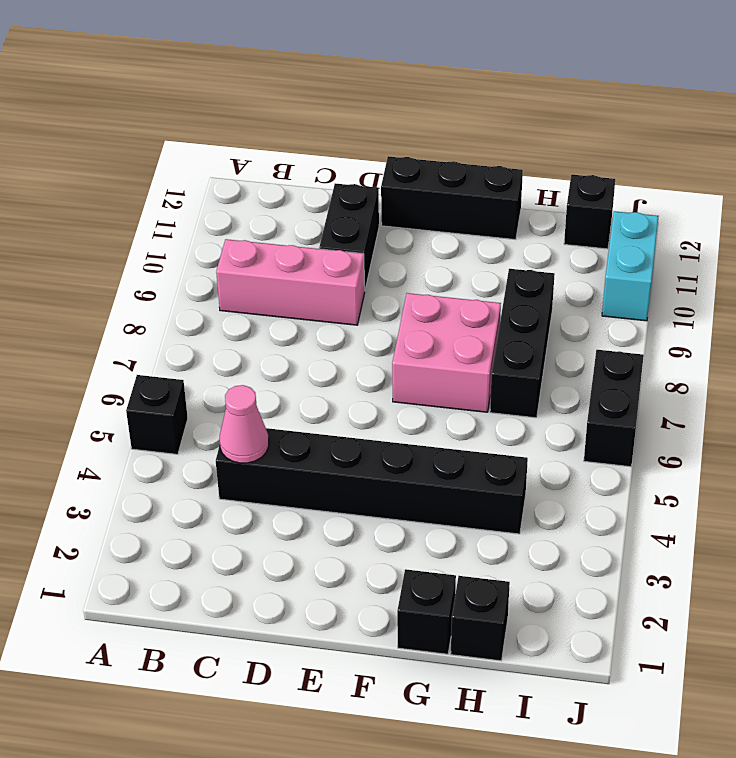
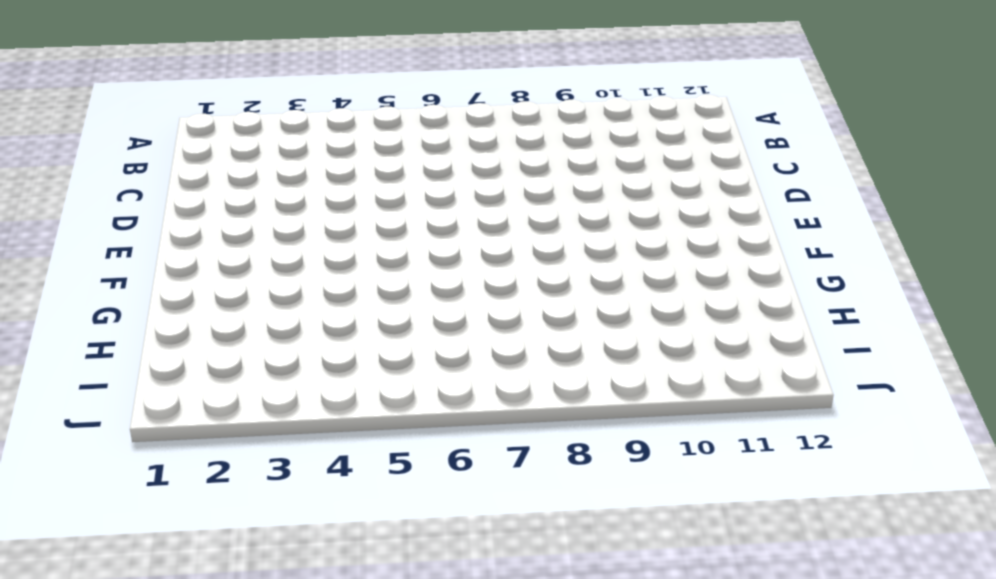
none -> black brick A5 level 1
none -> pink brick B9:D9 level 1
none -> black brick C4:H4 level 1

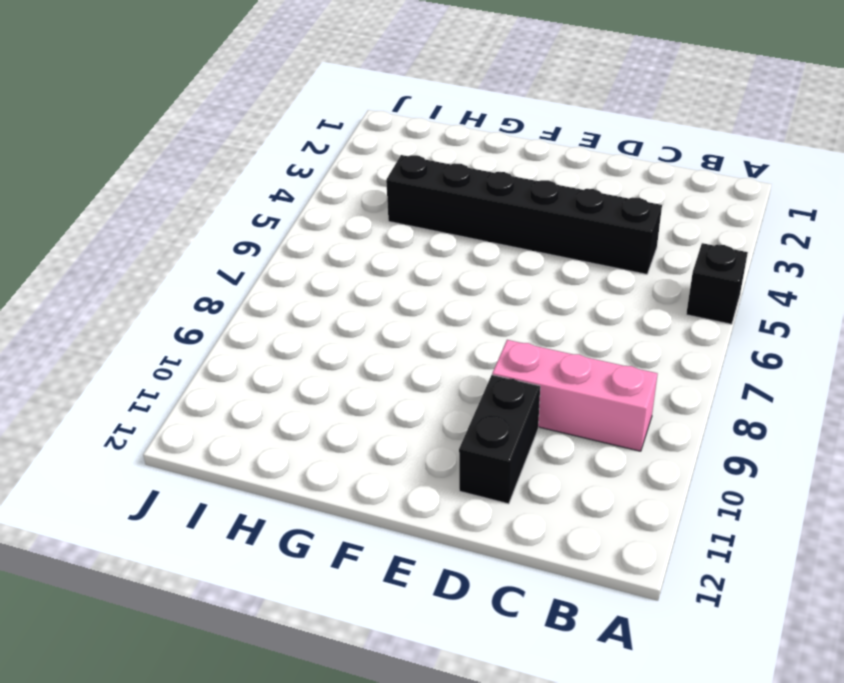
none -> black brick E12:G12 level 1
none -> pink brick F7:G8 level 1
none -> black brick G1 level 1

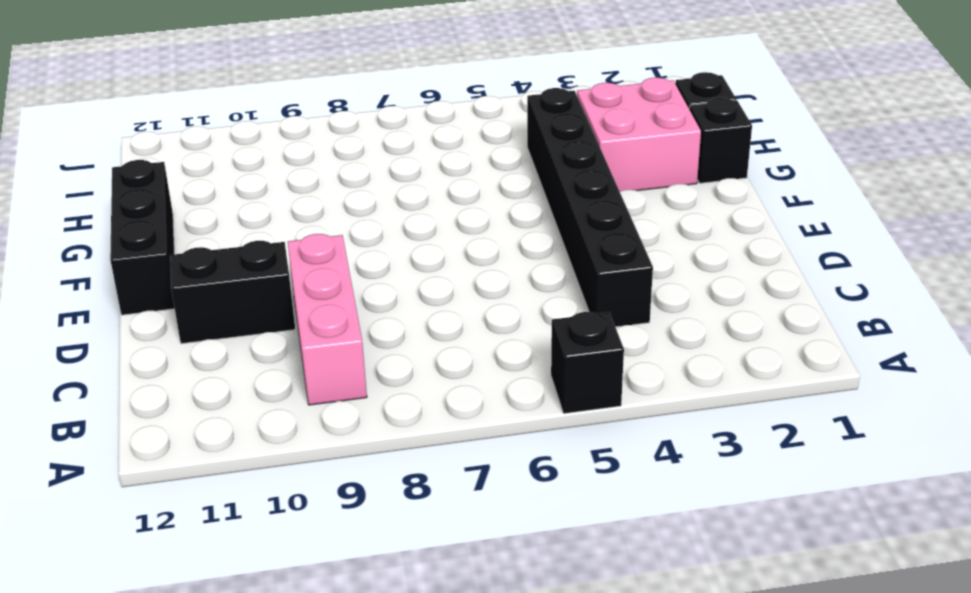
pink brick G2:H3 level 1 -> pink brick F7:G8 level 1
none -> black brick H7:H9 level 1
none -> black brick I12 level 1
none -> black brick J6:J7 level 1

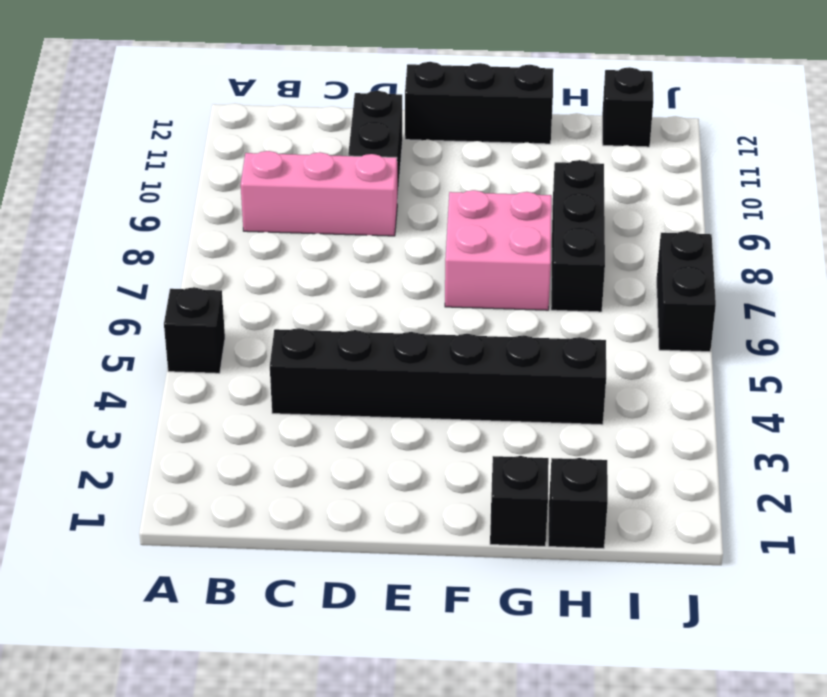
none -> cyan brick J10:J11 level 1
none -> pink cone C4 level 2

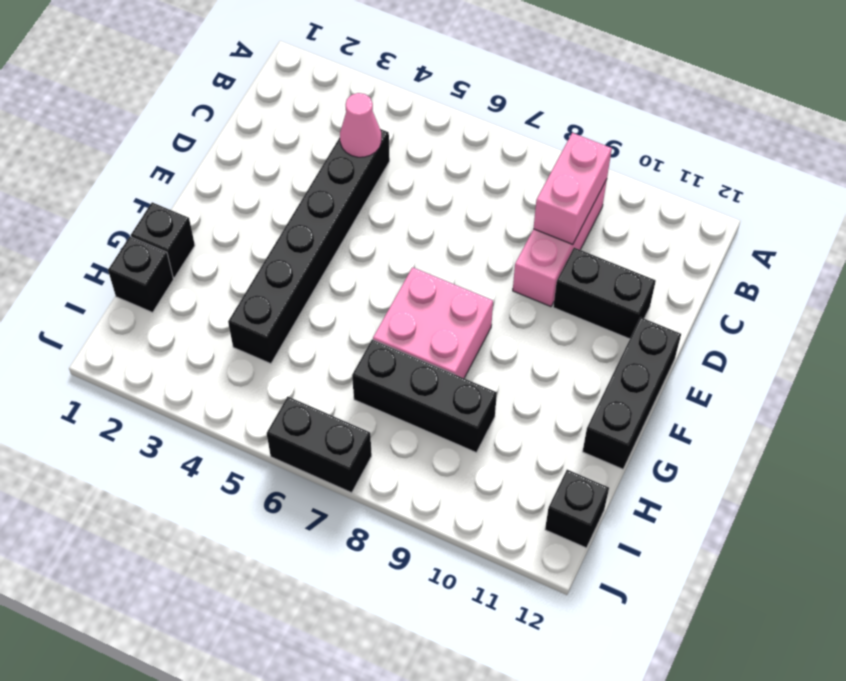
pink brick B9:C9 level 2 -> none
none -> black brick A5 level 1
none -> cyan brick J10:J11 level 1

